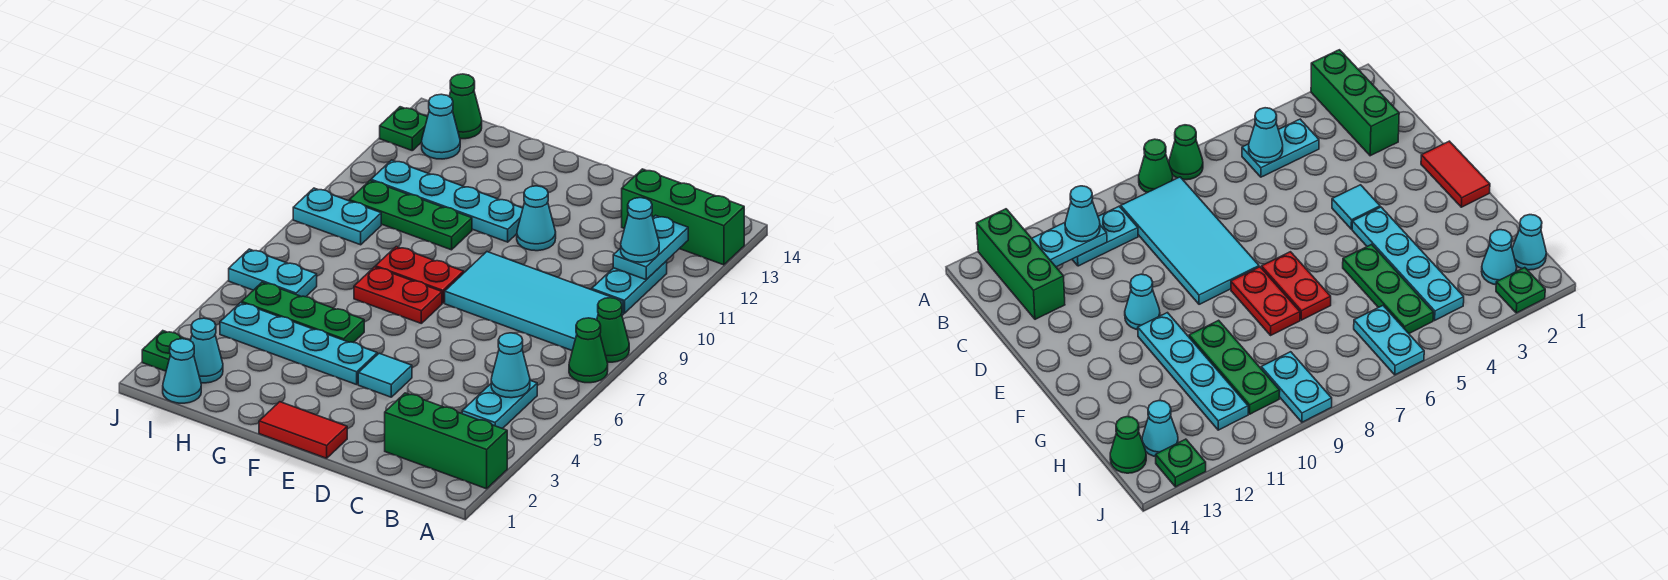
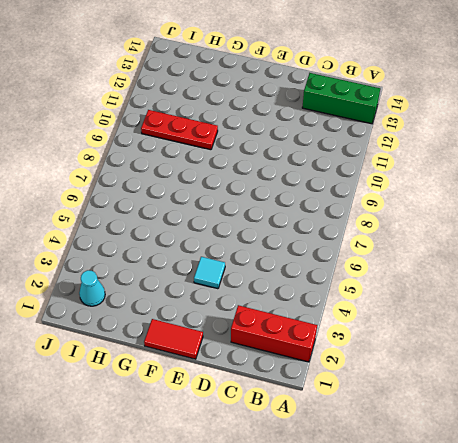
red brick A2:C2 level 1 -> green brick A2:C2 level 1
red plate G10:I10 level 1 -> green plate G10:I10 level 1
none -> green cone A7 level 1
none -> green cone A8 level 1
none -> cyan plate B4:B5 level 1

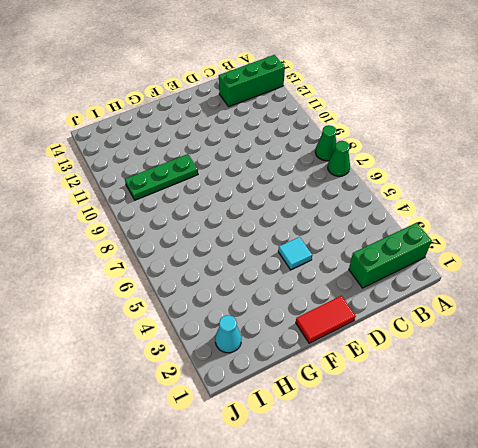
none -> cyan plate B4:B5 level 1
none -> cyan tile B8:E9 level 1
none -> cyan plate B10:B11 level 1

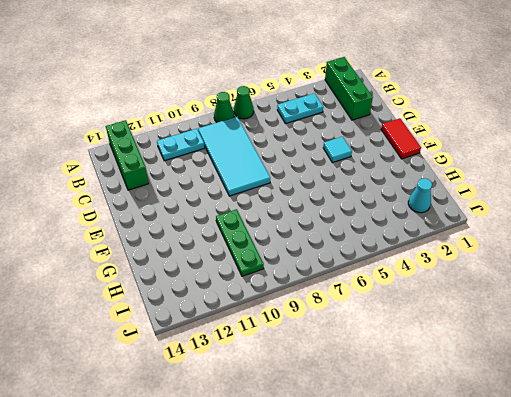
none -> cyan cone E11 level 1
none -> cyan plate F4:I4 level 1
none -> red plate F7:G7 level 1

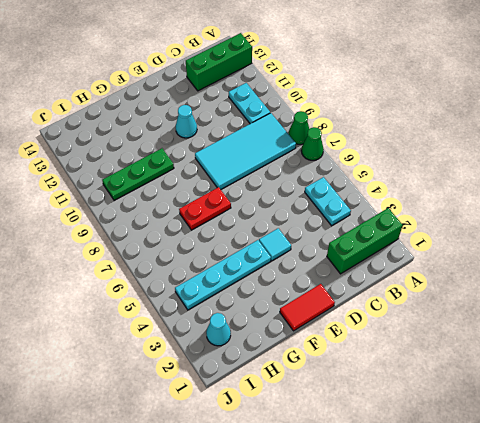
none -> red plate F8:G8 level 1
none -> cyan plate F11:I11 level 1
none -> green plate G5:I5 level 1

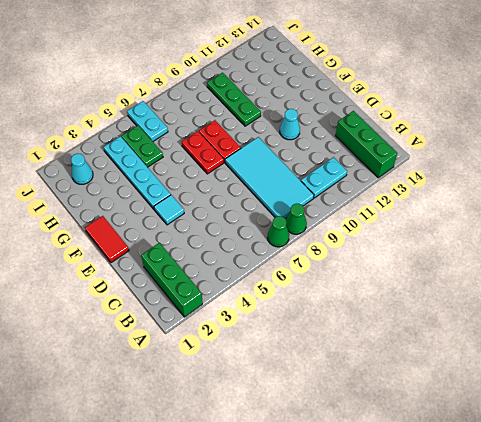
green plate H5:I5 level 1 -> green plate G5:I5 level 1
none -> cyan plate B4:B5 level 1
none -> cyan plate F11:I11 level 1
none -> cyan cone I1 level 1

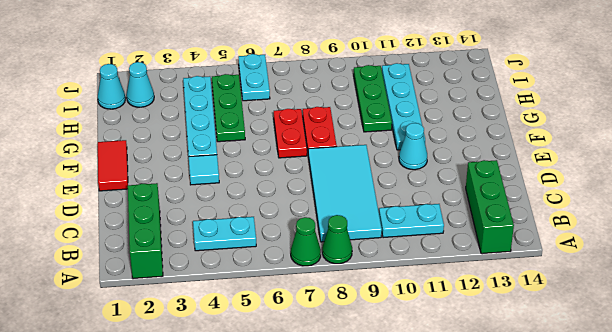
none -> cyan plate I9:J9 level 1
none -> cyan cone I13 level 1
none -> green cone I14 level 1

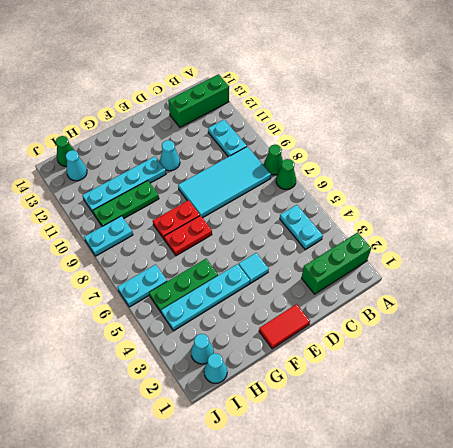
none -> green plate J2 level 1
none -> green plate J13 level 1
none -> cyan cone B5 level 2

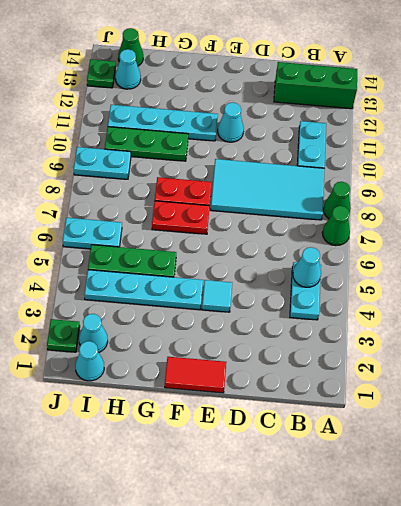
none -> green brick A2:C2 level 1
none -> cyan plate B11:B12 level 2
none -> cyan cone B11 level 3

